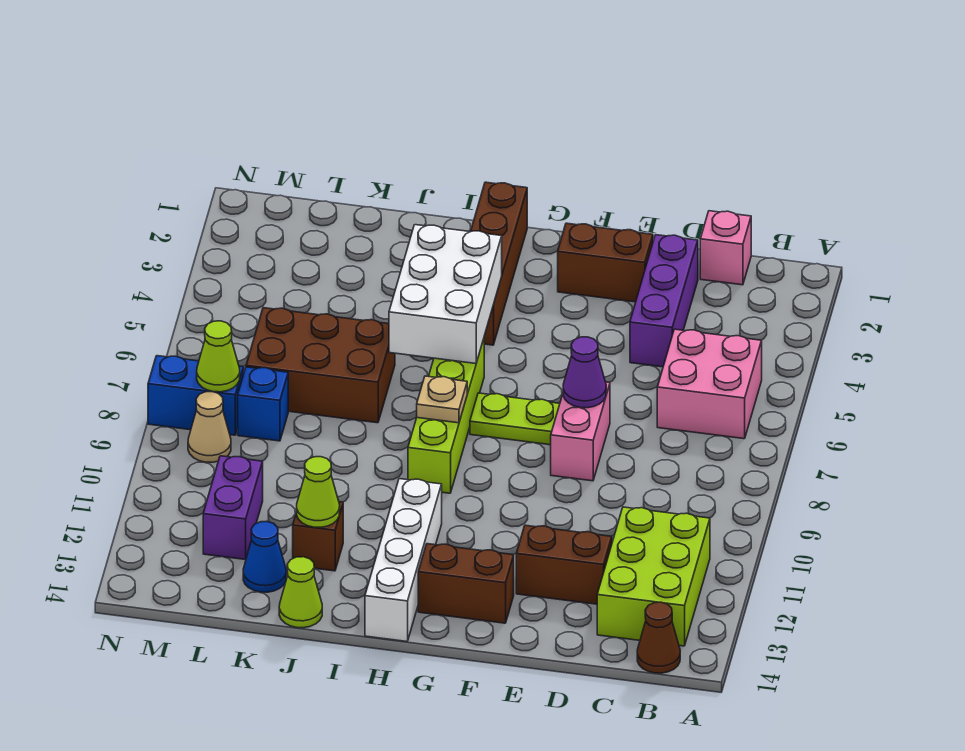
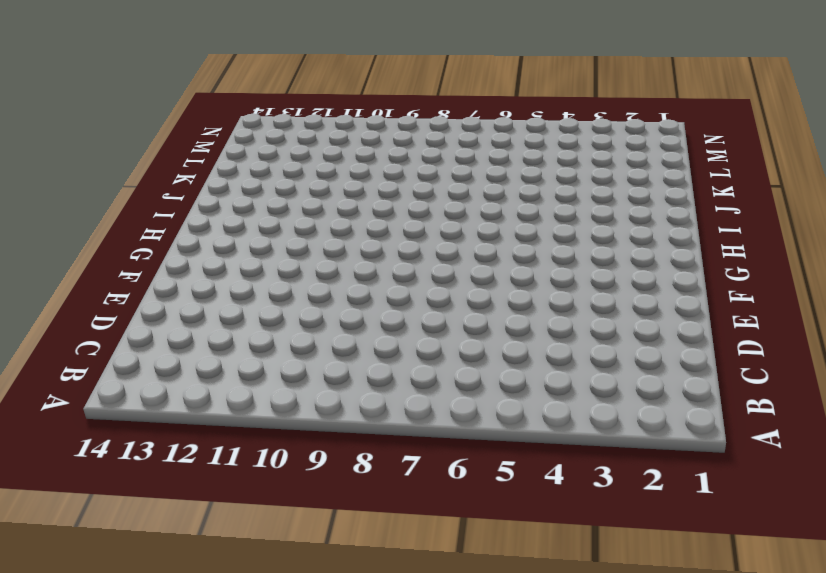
none -> pink brick B5:C6 level 1
none -> lime brick B11:C13 level 1
none -> brown cone B14 level 1

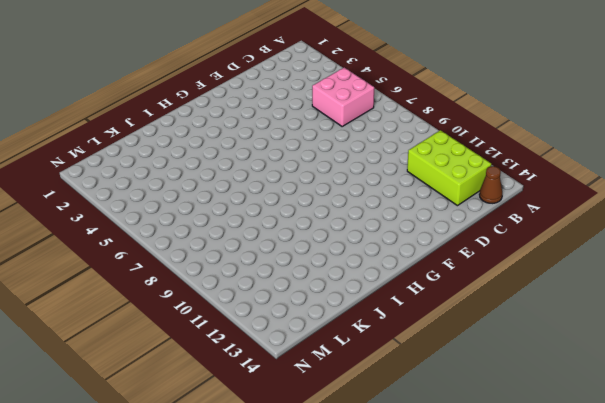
none -> pink brick C1 level 1
none -> purple brick D2:D4 level 1
none -> brown brick D12:E12 level 1

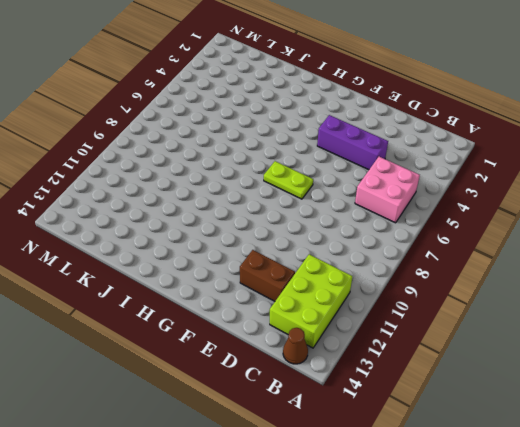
purple brick D4:F4 level 1 -> purple brick D2:D4 level 1
none -> pink brick C1 level 1
none -> brown brick E2:F2 level 1
none -> pink brick E7:E8 level 1

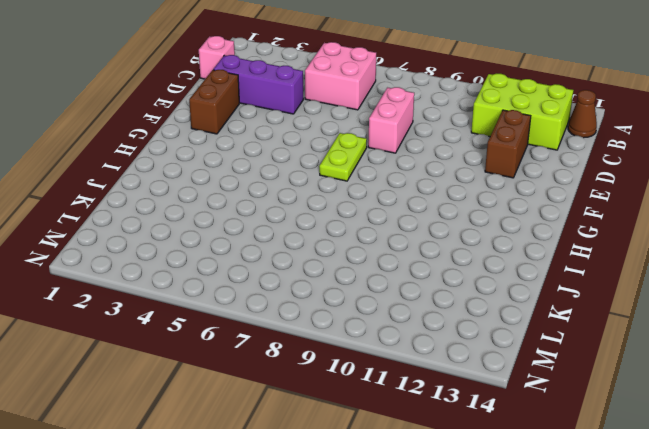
pink brick D8:E8 level 1 -> pink brick E7:E8 level 1
none -> brown brick F13:G13 level 1
none -> brown brick H1:H4 level 1
none -> lime brick H6:H9 level 1

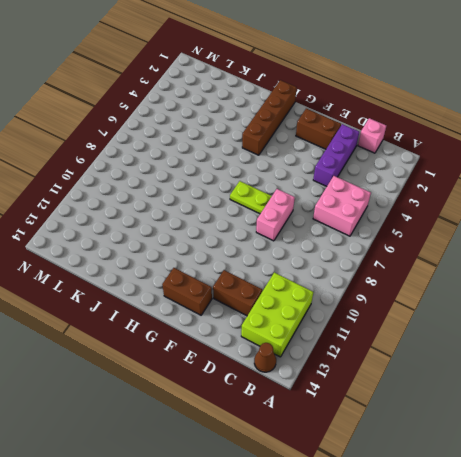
none -> lime brick H6:H9 level 1
none -> white brick H11:H14 level 1
none -> brown brick J6:L7 level 1

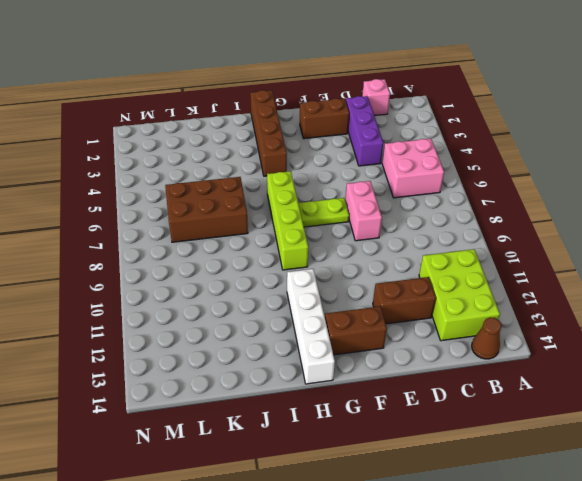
none -> brown brick J12 level 1
none -> lime cone J14 level 1
none -> blue cone K13 level 1

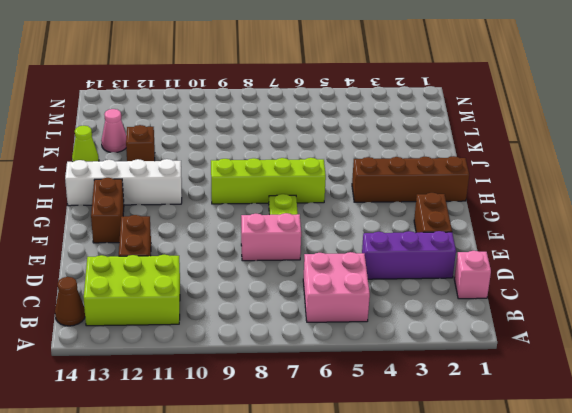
pink cone K13 level 1 -> blue cone K13 level 1
none -> brown brick J6:L7 level 1
none -> blue brick L8 level 1
none -> purple brick L11:L12 level 1

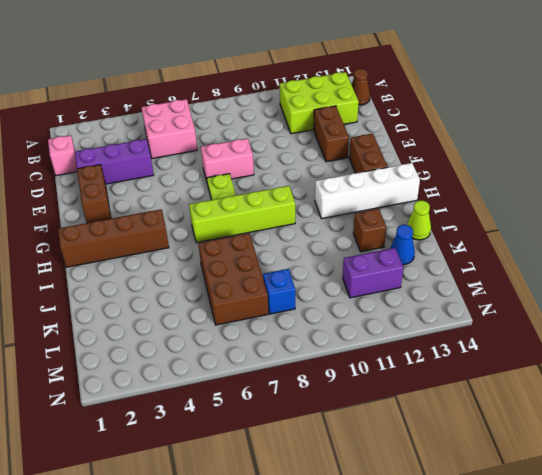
none -> blue brick M8:N8 level 1
none -> tan cone M9 level 1
none -> purple cone E7 level 2

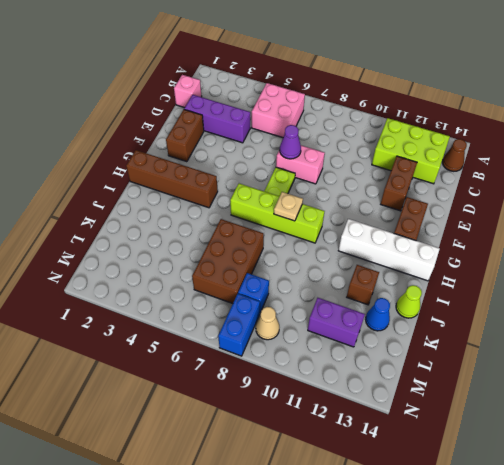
none -> white brick H4:I6 level 2
none -> lime cone J12 level 2
none -> lime cone M8 level 2

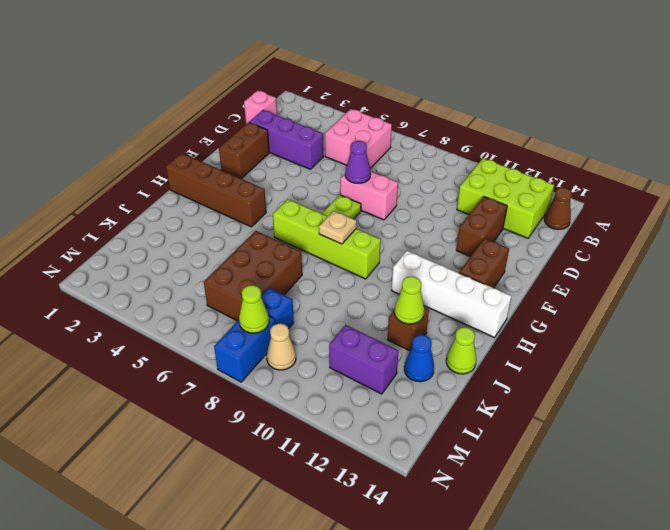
none -> white brick H4:I6 level 2

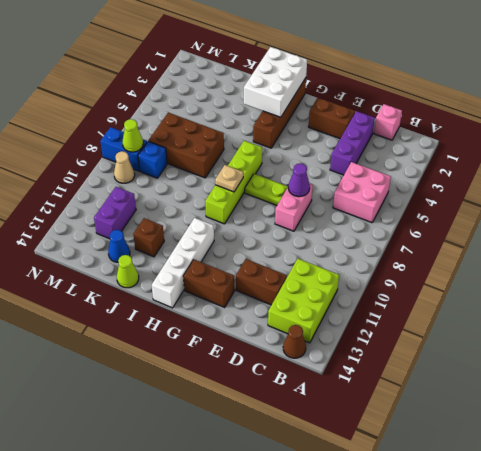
white brick H1:I3 level 2 -> white brick H4:I6 level 2
none -> lime cone J12 level 2

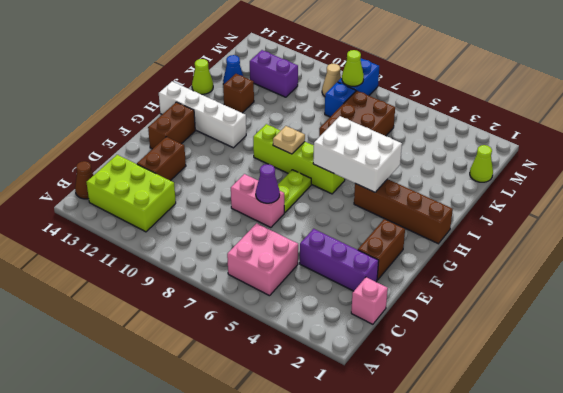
lime cone L1 level 1 -> lime cone J12 level 2

